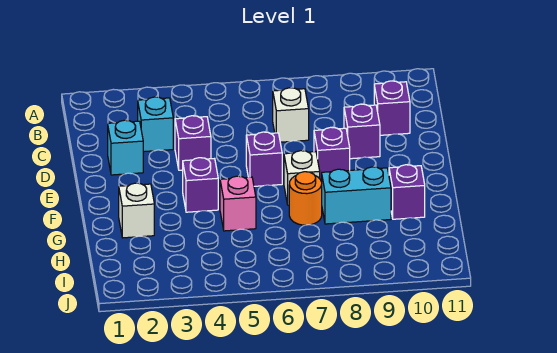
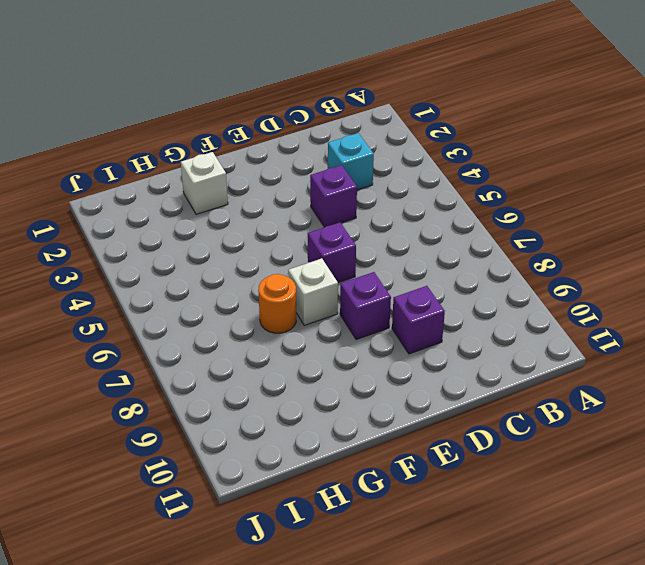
none -> white brick C7 level 1
none -> purple brick C10 level 1
none -> cyan brick D2 level 1

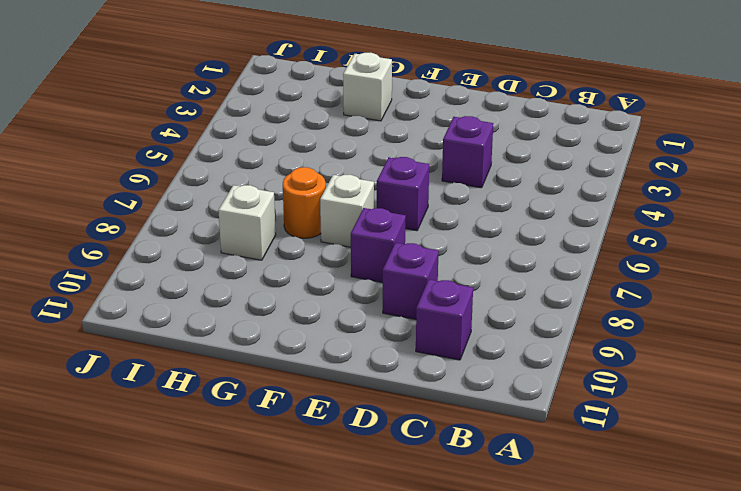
white brick H8 level 1 -> white brick C7 level 1
none -> cyan brick C3 level 1
none -> cyan brick D2 level 1
none -> purple brick F4 level 1

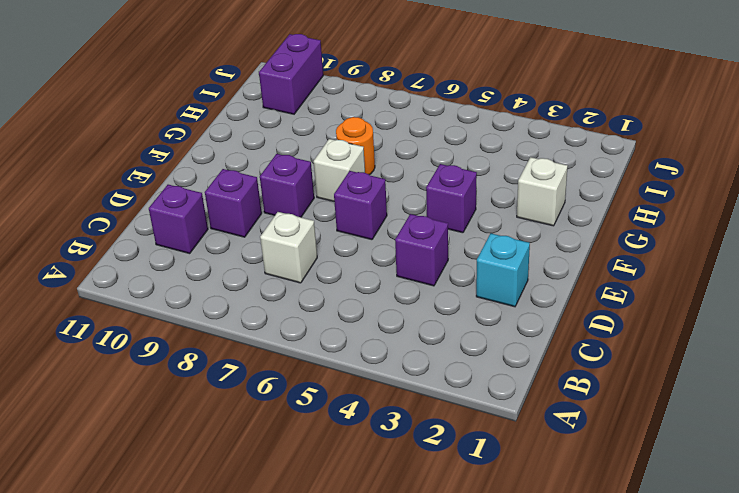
purple brick I10:J10 level 1 -> none
none -> cyan brick C3 level 1
none -> pink brick G5 level 1
none -> cyan brick G8:G9 level 1

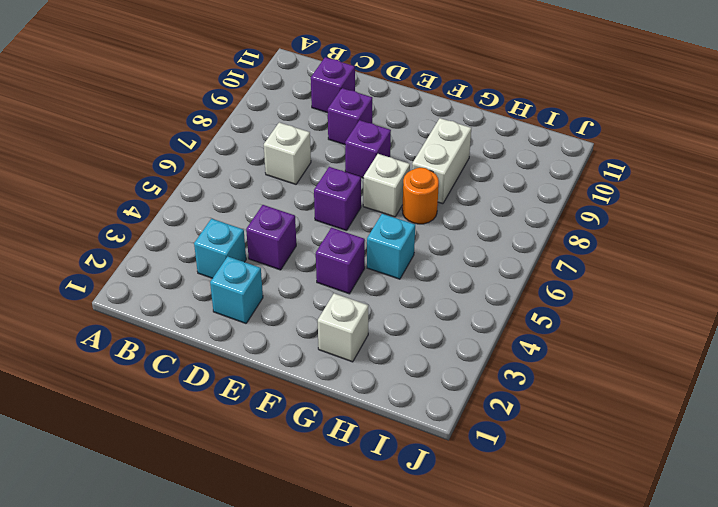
cyan brick G5 level 1 -> pink brick G5 level 1
white brick G8:G9 level 1 -> cyan brick G8:G9 level 1
none -> purple brick G10 level 1

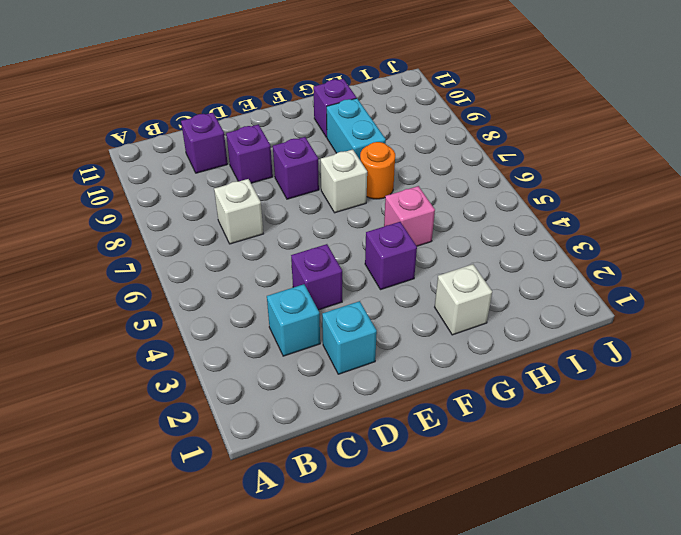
none -> purple brick E6 level 1

